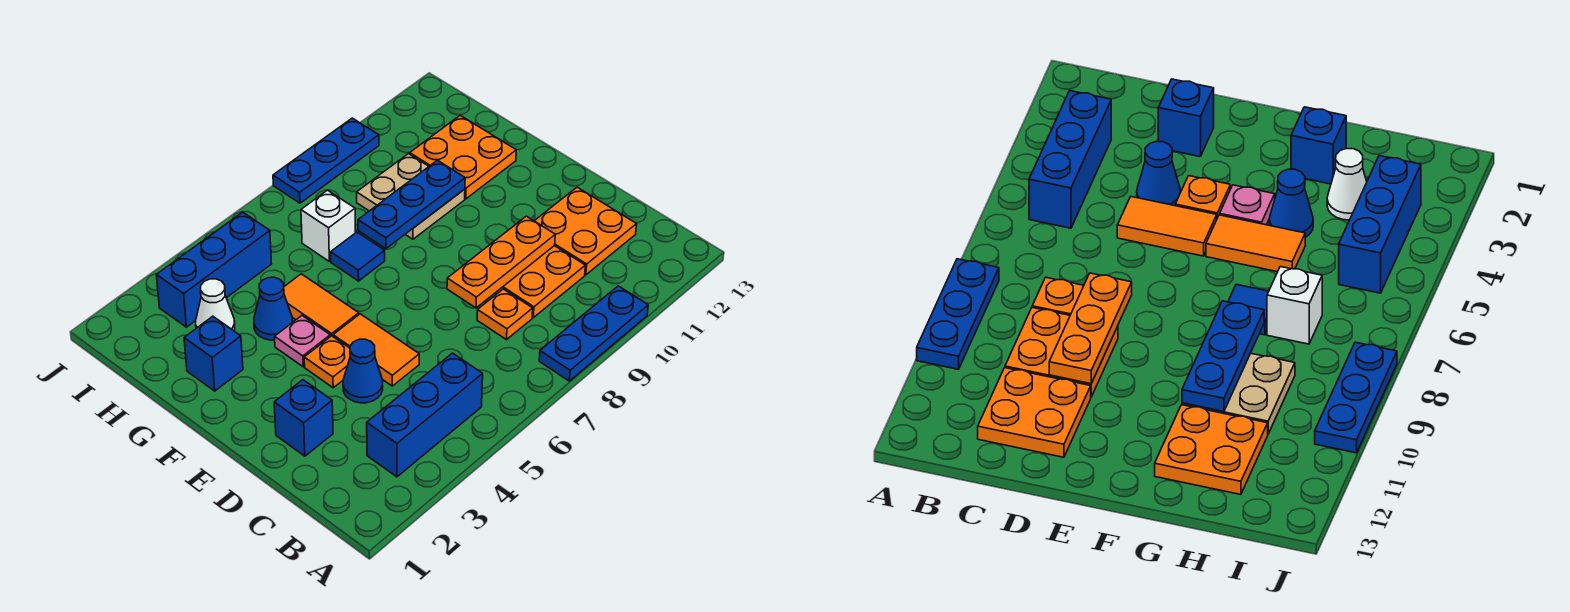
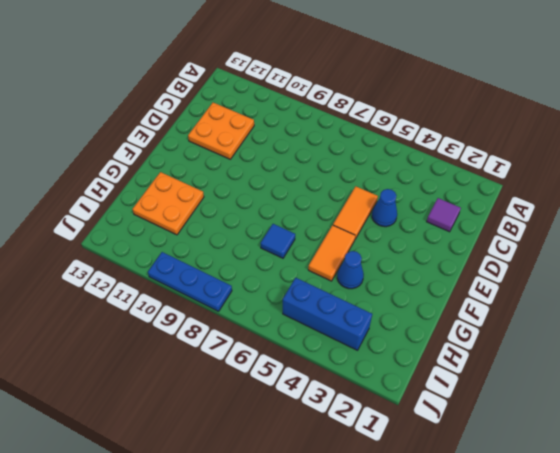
purple tile C2 level 1 -> none
none -> blue plate A8:A10 level 1
none -> blue brick B3:B5 level 1
none -> orange plate C8 level 1

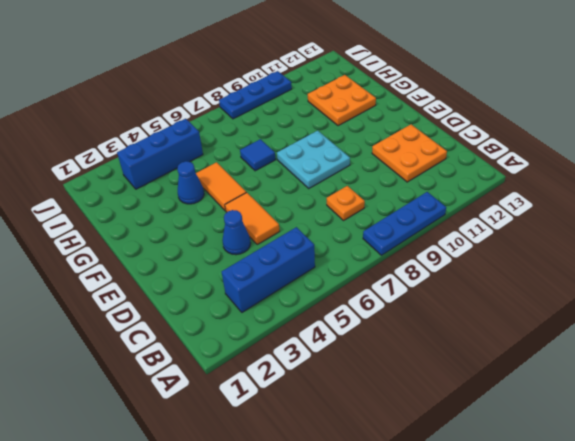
cyan plate E8:F9 level 1 -> none
none -> orange plate C9:D10 level 1
none -> blue brick D2 level 1
none -> orange plate E4 level 1

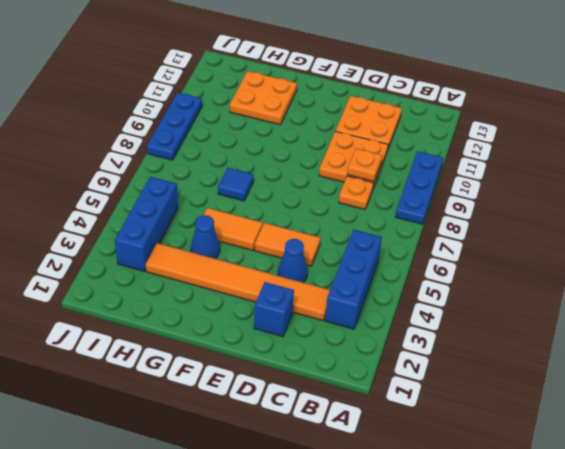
orange tile C3:H3 level 1 -> white cone H3 level 1
orange plate C9 level 2 -> orange plate E4 level 1
none -> pink plate F4 level 1
none -> blue brick G2 level 1
none -> tan plate G9:H10 level 1

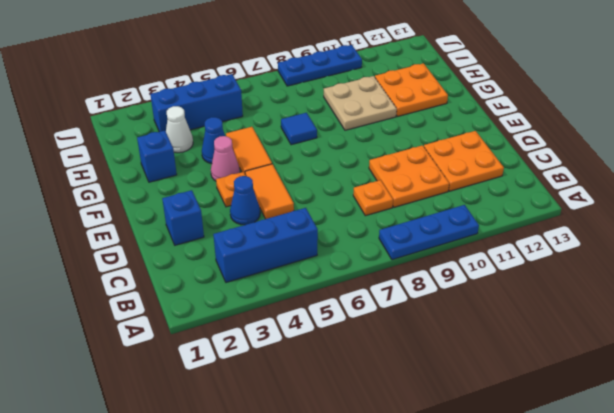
pink cone F4 level 1 -> pink plate F4 level 1
none -> white brick H7 level 1
none -> orange plate D8:D10 level 2
none -> blue plate G8:G10 level 2

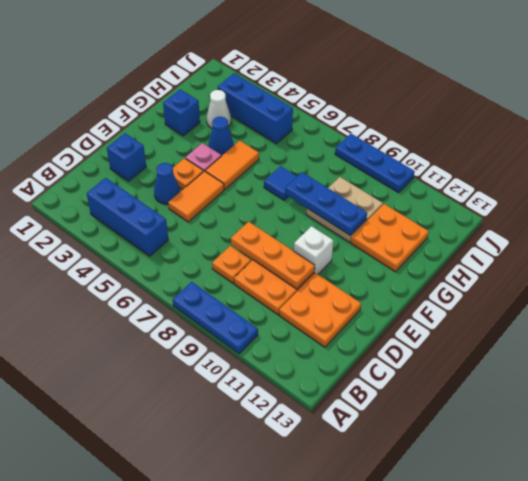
white brick E10 level 1 -> white brick H7 level 1

